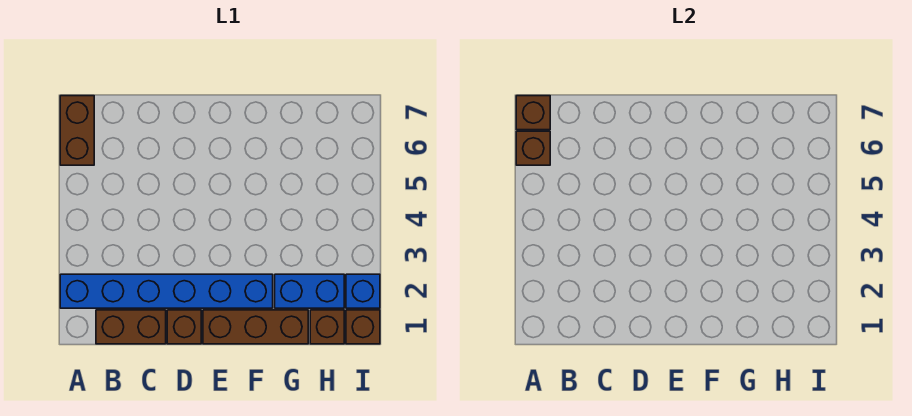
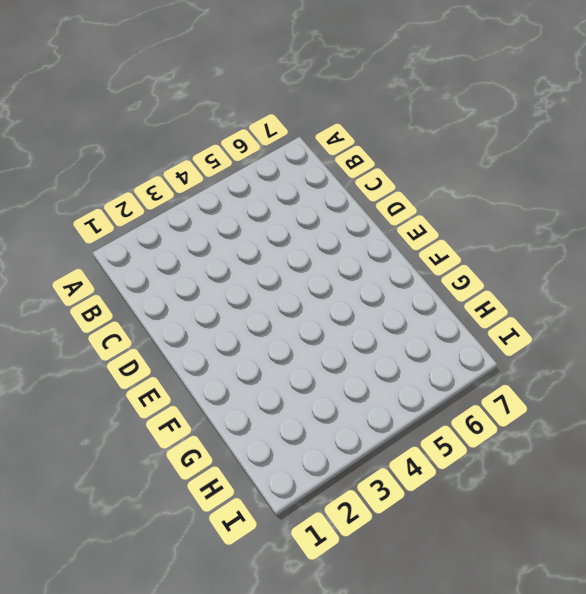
none -> blue brick A2:F2 level 1
none -> brown brick A6:A7 level 1

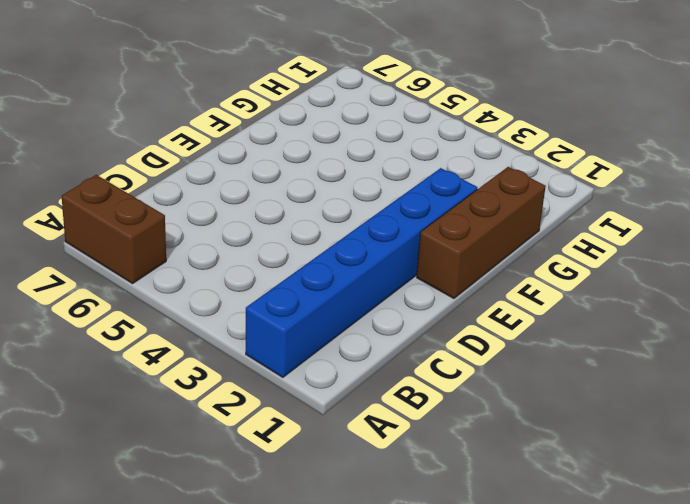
none -> brown brick B1:C1 level 1
none -> brown brick D1 level 1

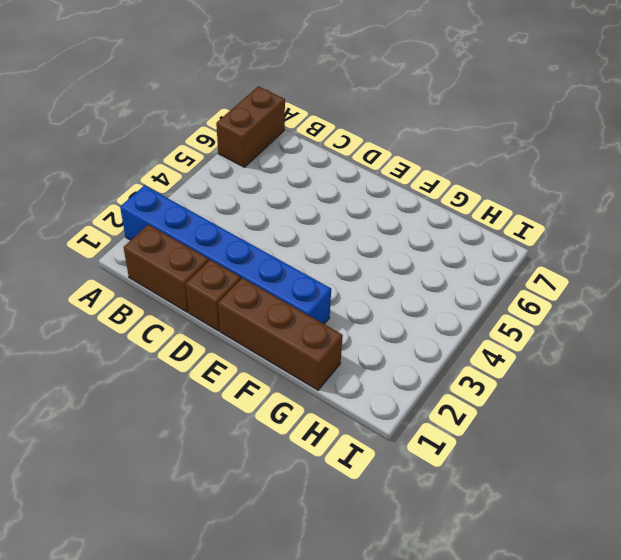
none -> blue brick G2:H2 level 1
none -> brown brick H1 level 1

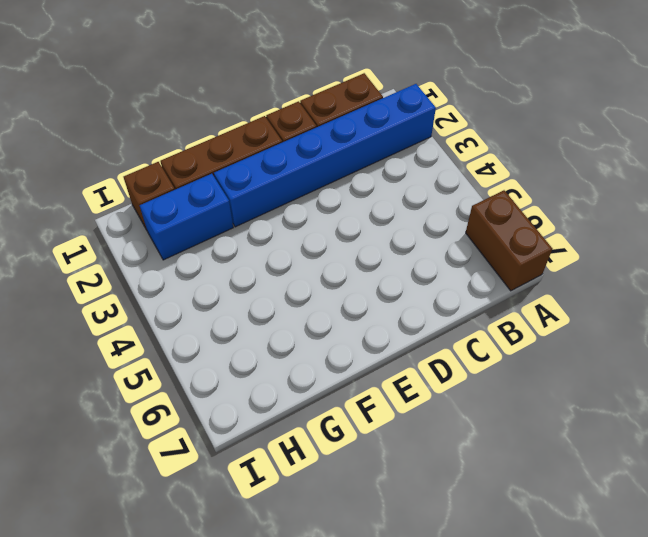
none -> brown brick I1 level 1
none -> blue brick I2 level 1

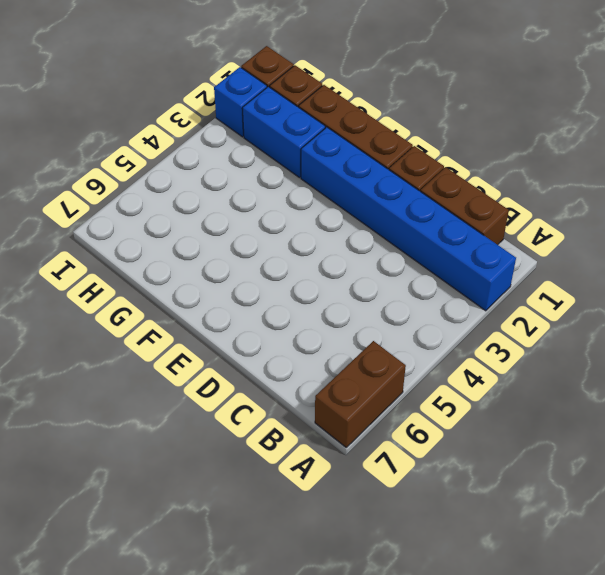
none -> brown brick A6 level 2
none -> brown brick A7 level 2

